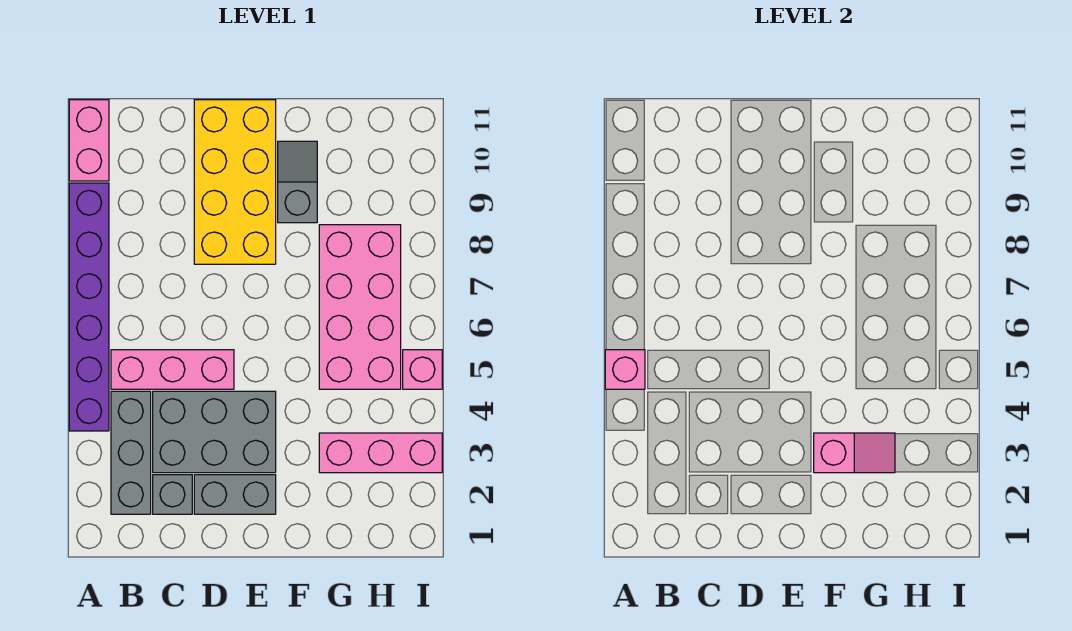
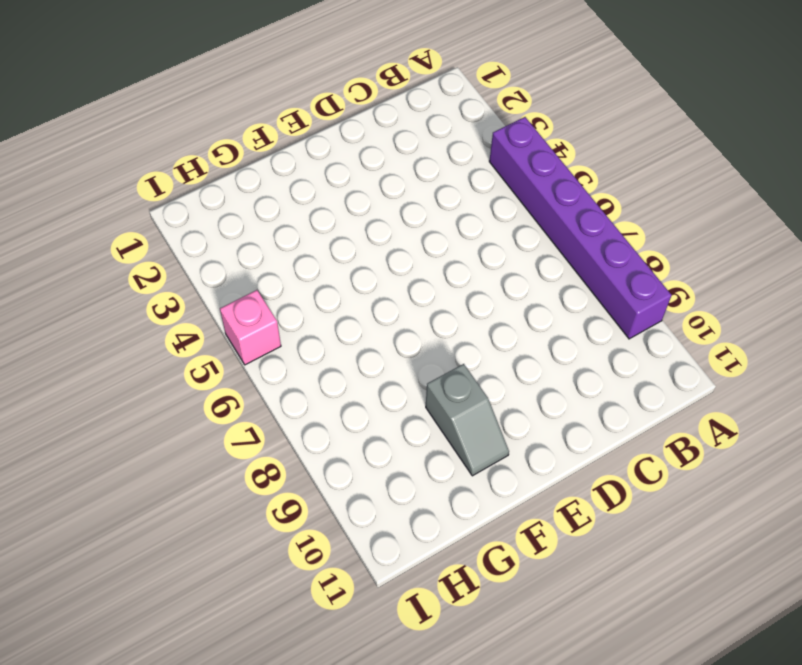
none -> pink brick A10:A11 level 1
none -> grey brick B2:B4 level 1
none -> pink brick B5:D5 level 1

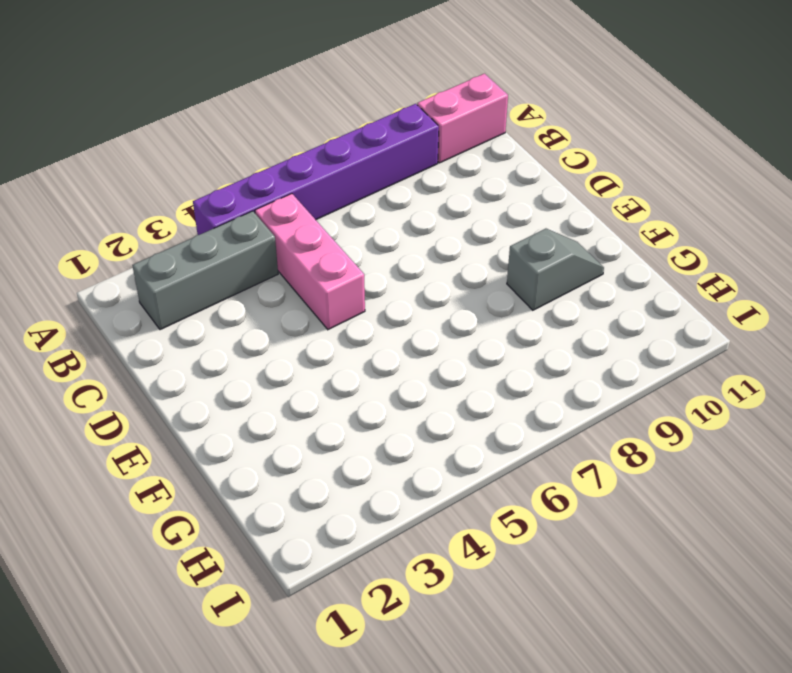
none -> grey brick C2 level 1
none -> grey brick C3:E4 level 1
none -> grey brick D2:E2 level 1

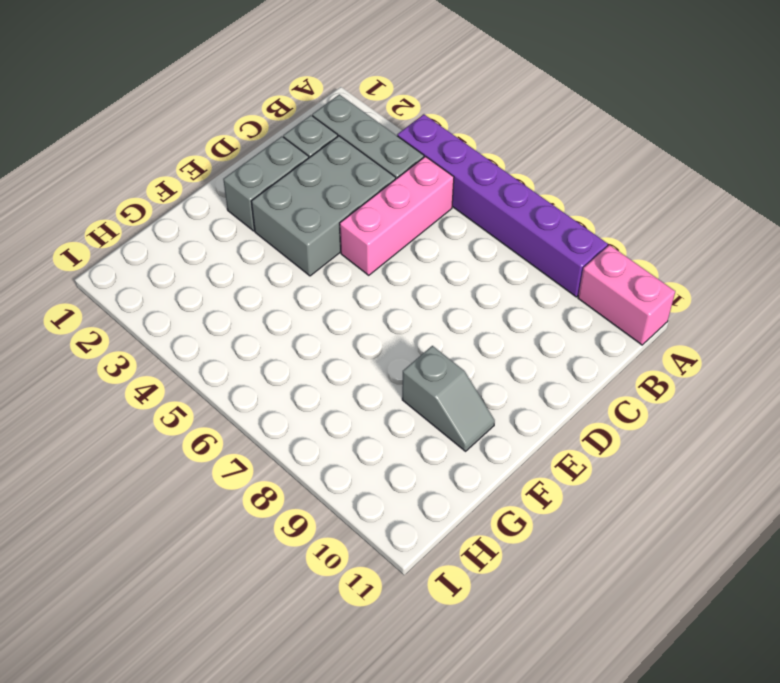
none -> yellow brick D8:E11 level 1
none -> pink brick G3:I3 level 1
none -> pink brick G5:H8 level 1

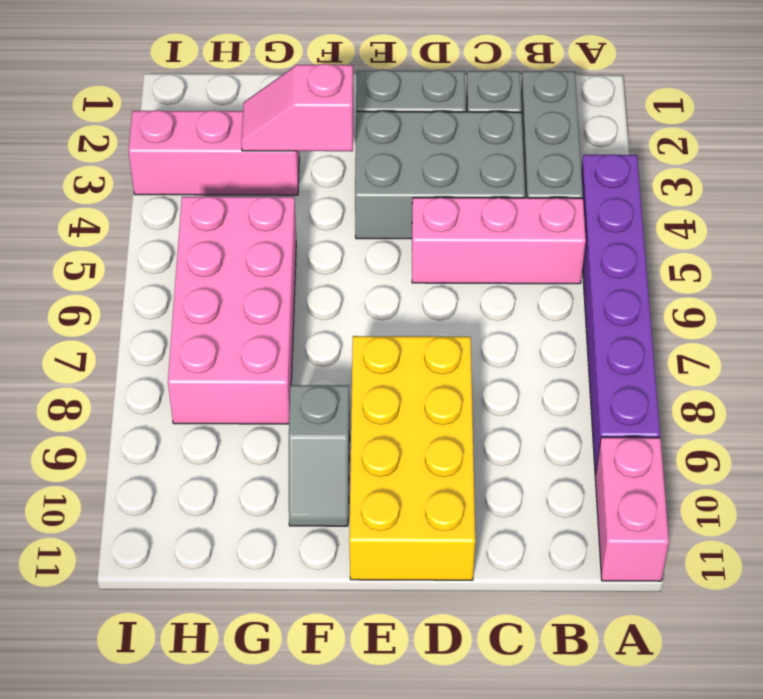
none -> pink brick I5 level 1
none -> pink brick A5 level 2

